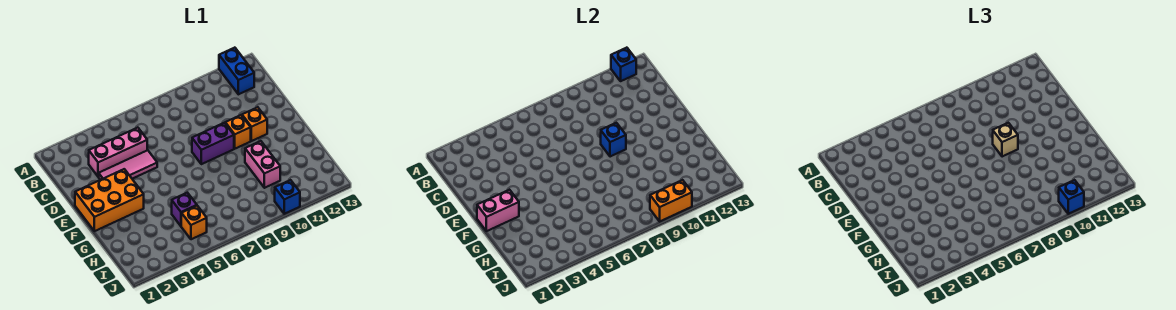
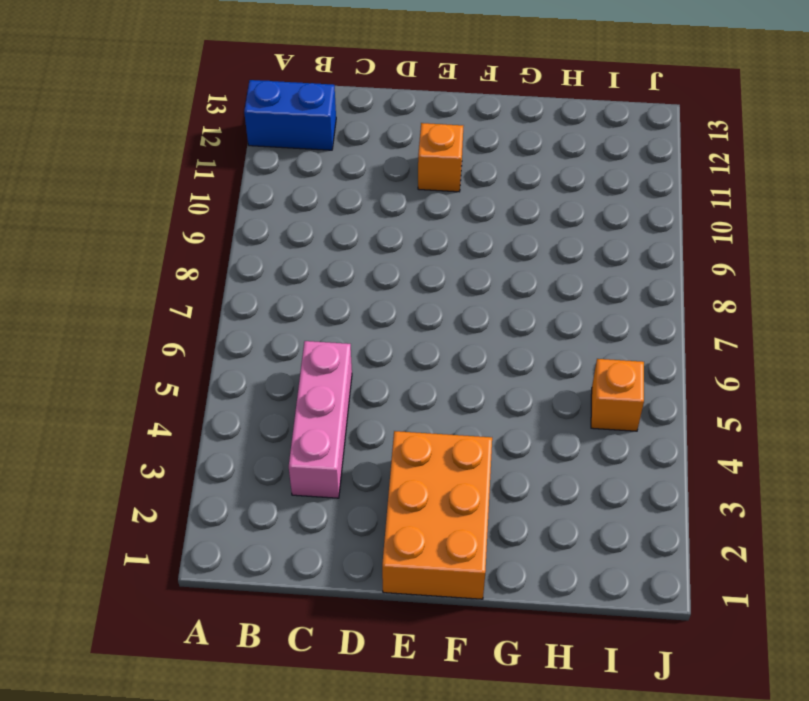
none -> pink tile D3:D5 level 1
none -> purple brick E8:E9 level 1
none -> orange brick E10 level 1

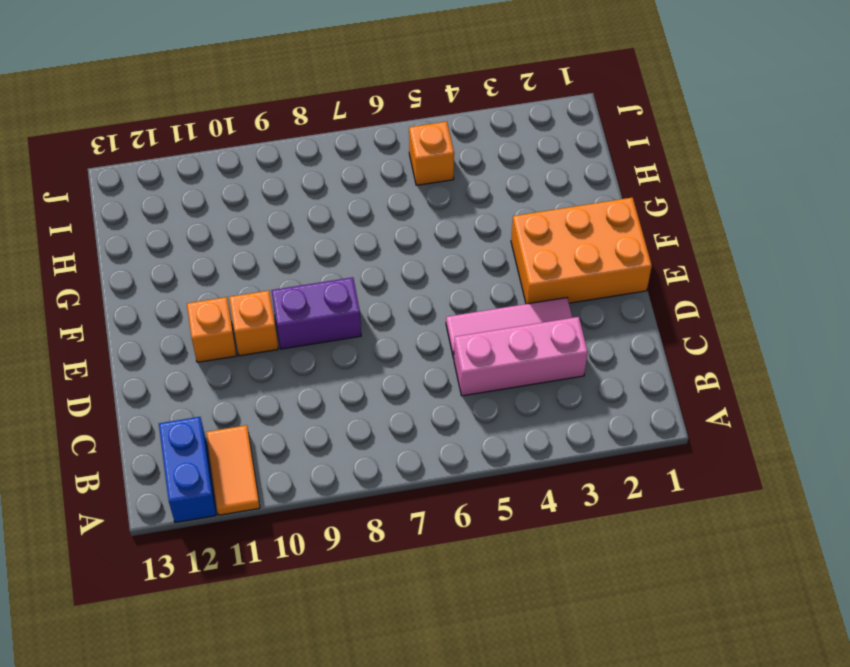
orange tile A11:B11 level 1 -> none
none -> pink brick G10:H10 level 1
none -> purple brick H5 level 1
none -> blue brick J10 level 1

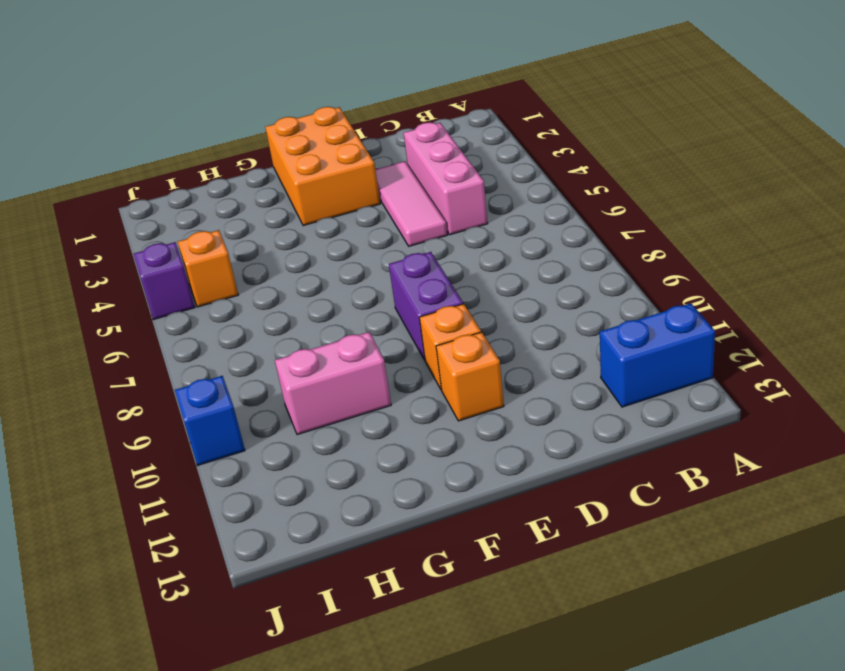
purple brick J5 level 1 -> purple brick H5 level 1
none -> blue brick A12 level 2
none -> blue brick E9 level 2
none -> pink brick F1:F2 level 2

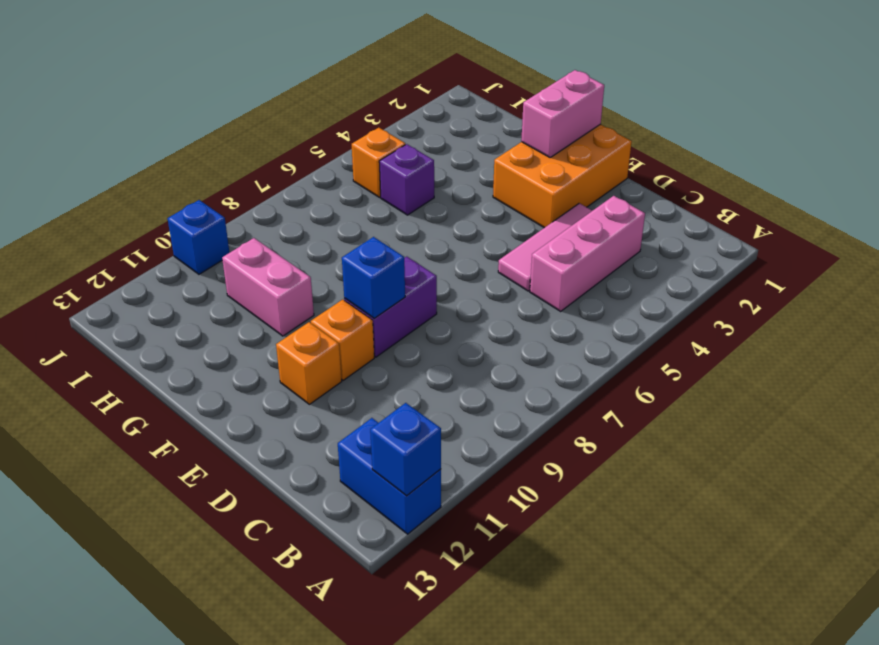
none -> orange brick J9:J10 level 2
none -> tan brick E9 level 3
none -> blue brick J10 level 3

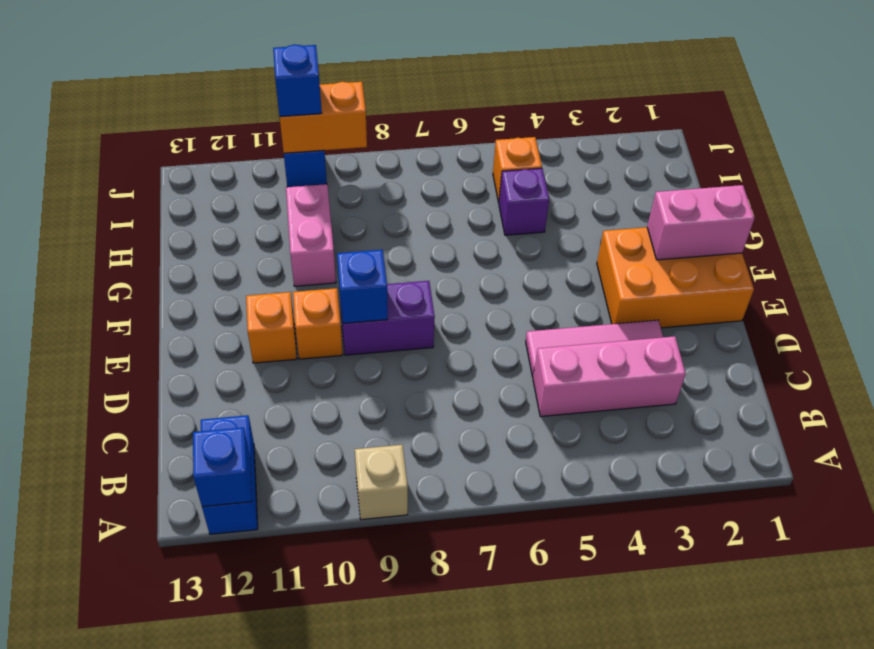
tan brick A9 level 1 -> tan brick E9 level 3

